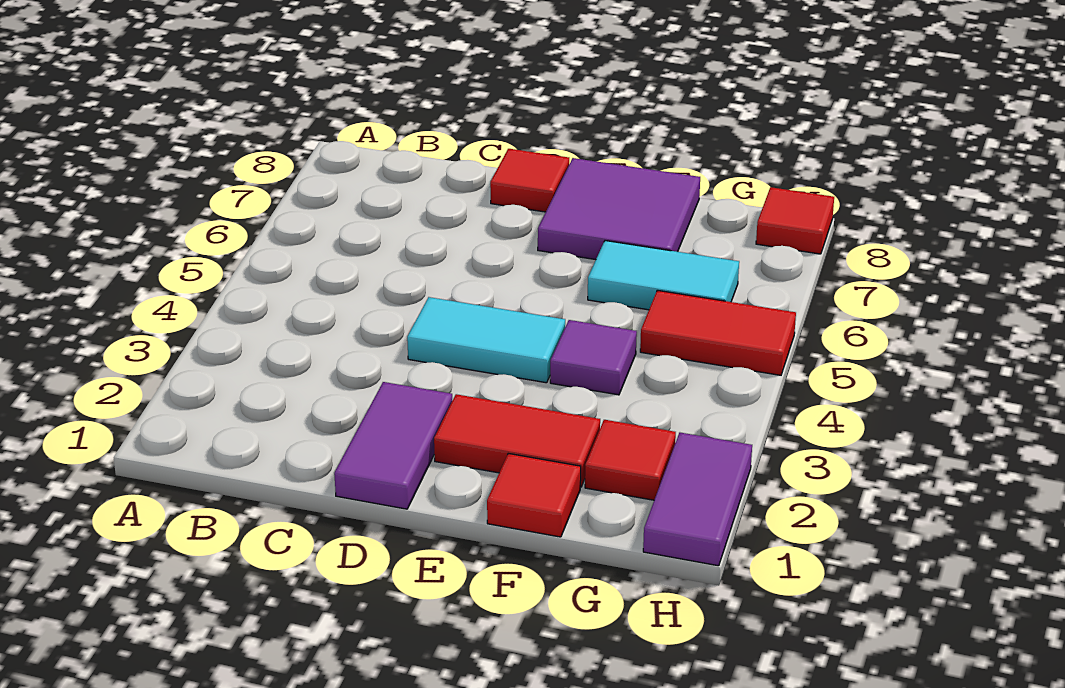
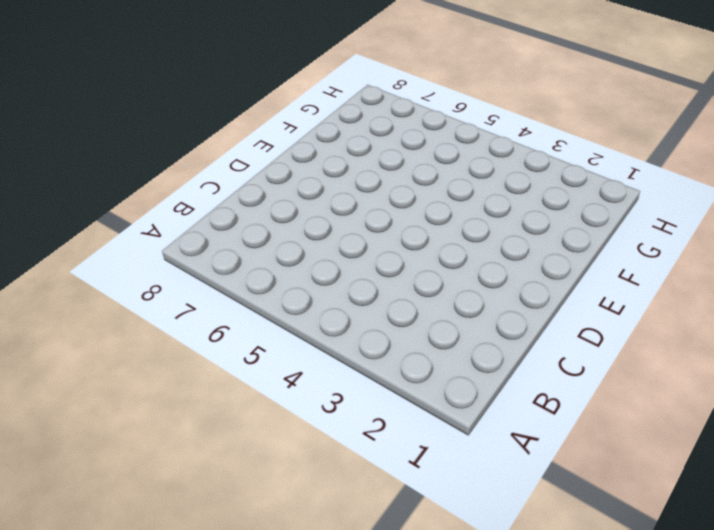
none -> purple tile D1:D2 level 1
none -> cyan tile D4:E4 level 1
none -> red tile D8 level 1

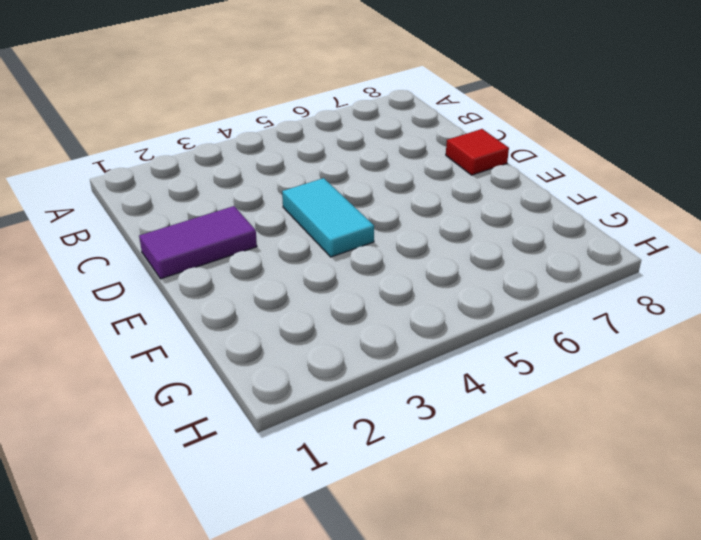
none -> red tile E2:F2 level 1
none -> purple tile E7:F8 level 1
none -> red tile F1 level 1

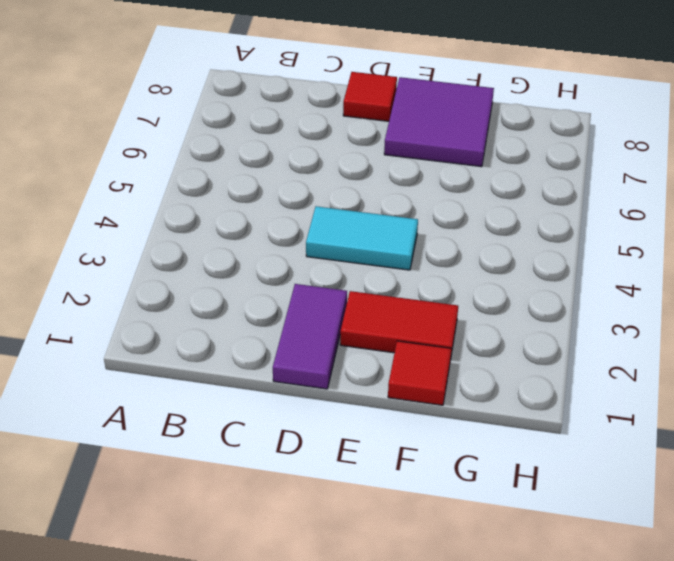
none -> purple tile F4 level 1
none -> cyan tile F6:G6 level 1
none -> red tile G2 level 1

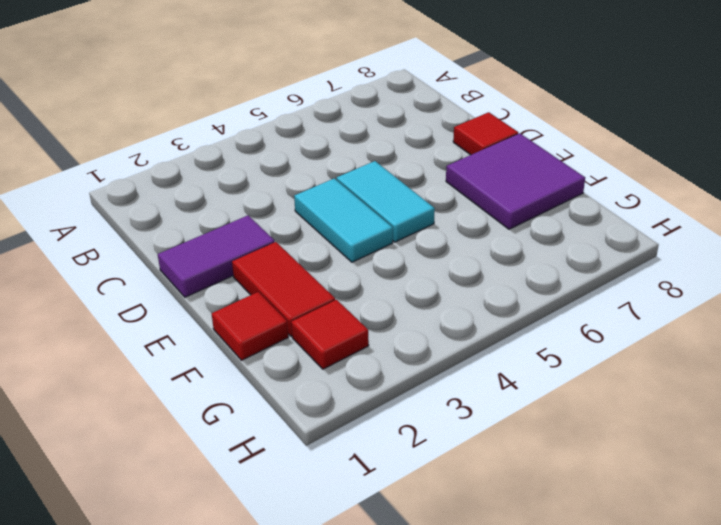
cyan tile D5:E5 level 1 -> cyan tile F6:G6 level 1
none -> purple tile F4 level 1
none -> red tile G5:H5 level 1
none -> purple tile H1:H2 level 1

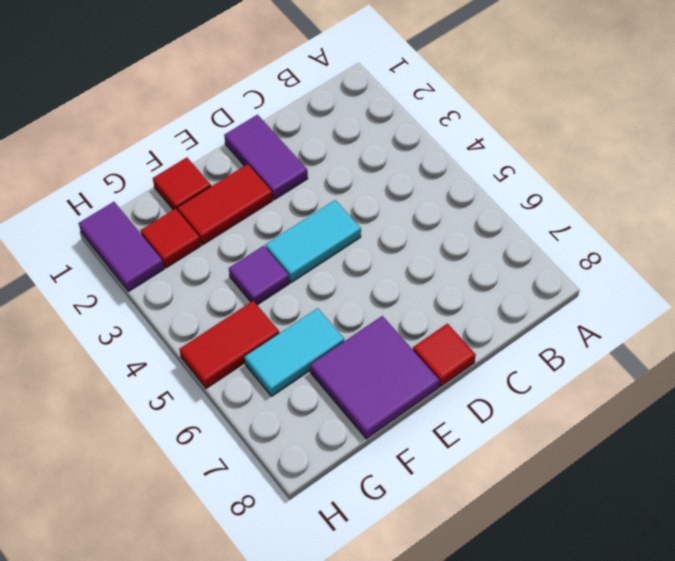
none -> red tile H8 level 1

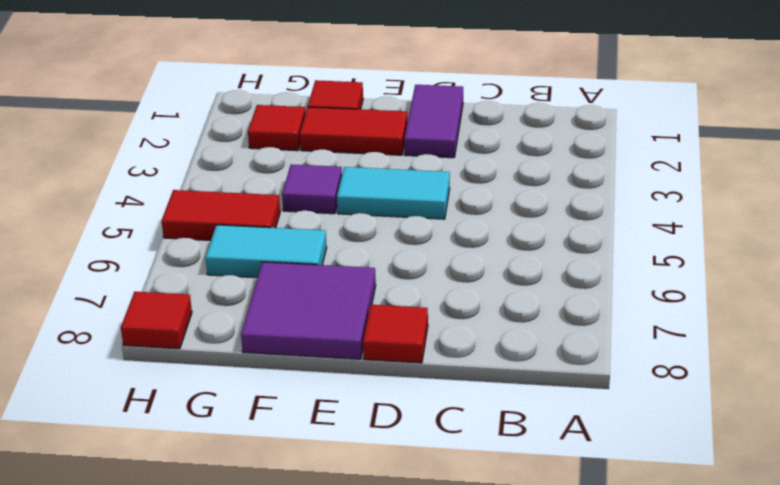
none -> purple tile H1:H2 level 1

